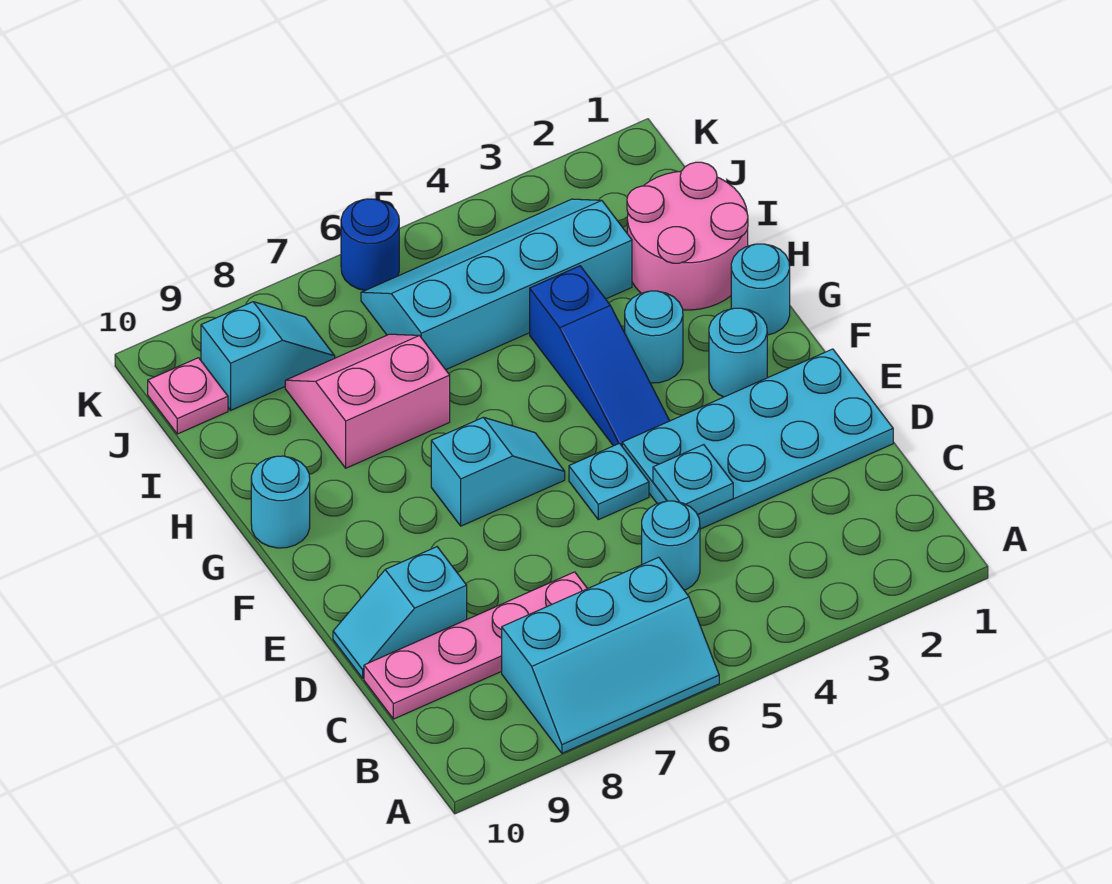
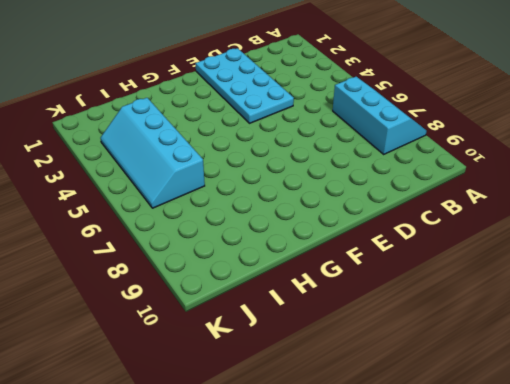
none -> cyan round brick C5 level 1
none -> pink plate C7:C10 level 1
none -> cyan slope D9:D10 level 1 top 9

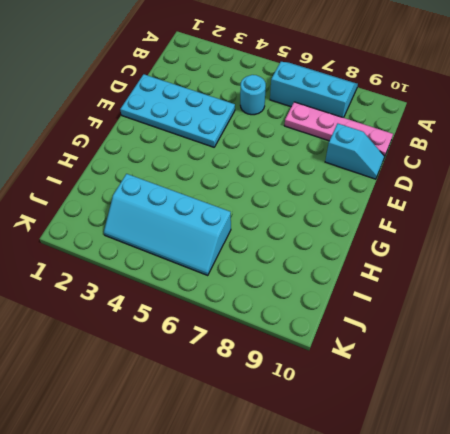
none -> cyan plate E5 level 1
none -> cyan round brick F2 level 1
none -> blue slope F4:H4 level 1 top H

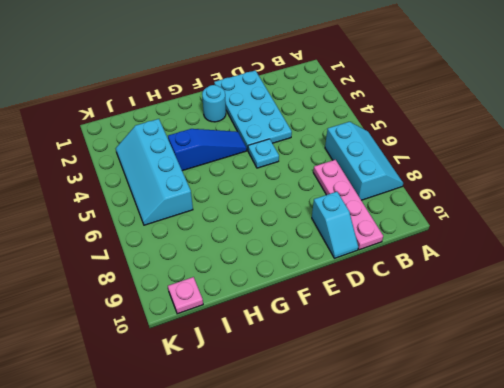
none -> cyan round brick C5 level 1
none -> cyan slope F6:F7 level 1 top 7
none -> cyan round brick G1 level 1

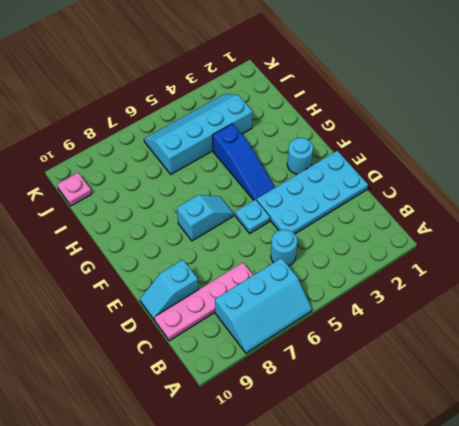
none -> cyan round brick G1 level 1
none -> cyan round brick G3 level 1
none -> cyan round brick G10 level 1

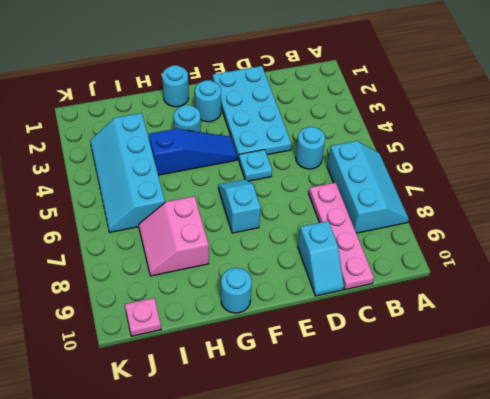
none -> pink round brick H1:I2 level 1
none -> cyan slope J8:J9 level 1 top 9
none -> blue round brick K6 level 1

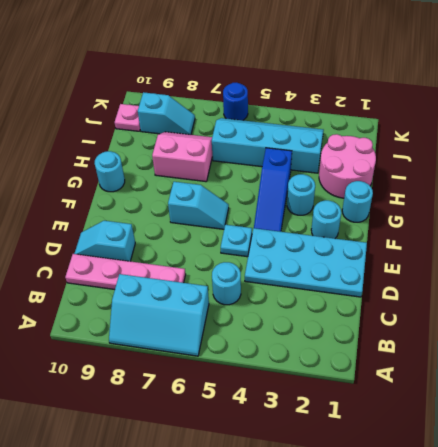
none -> cyan plate D4 level 2

